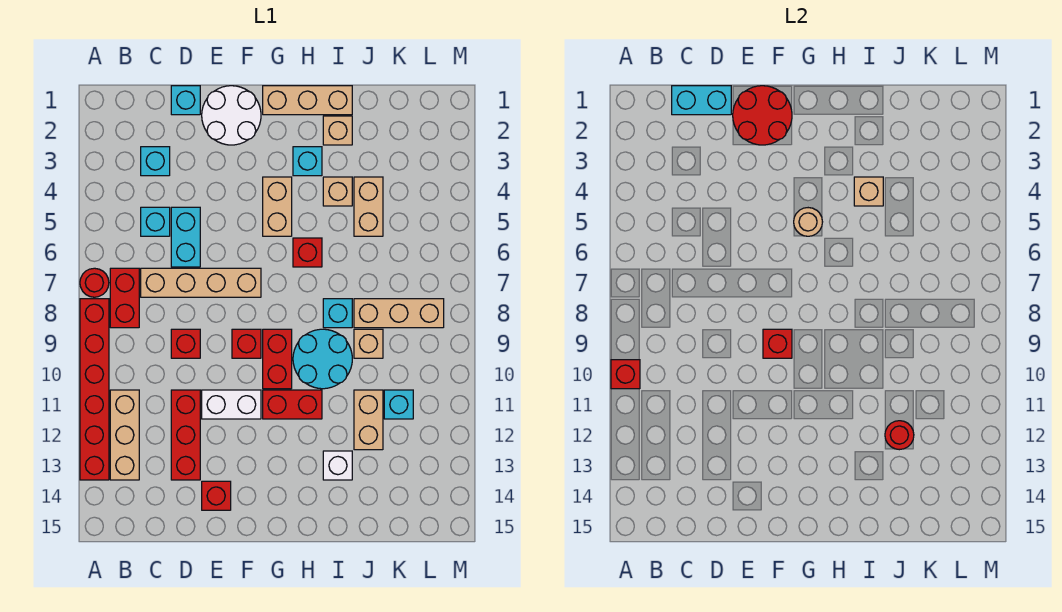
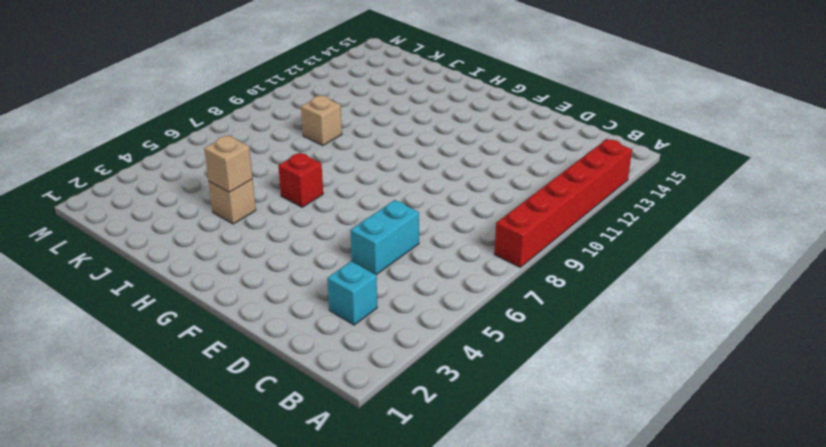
none -> red round brick A7 level 1
none -> red brick B7:B8 level 1
none -> tan brick B11:B13 level 1
none -> cyan brick C5 level 1

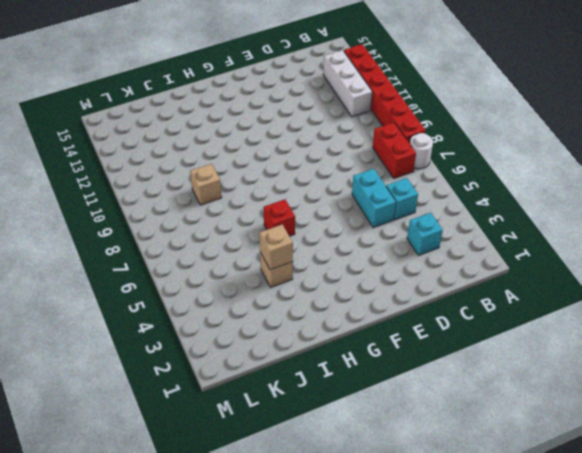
white round brick A7 level 1 -> red round brick A7 level 1
white brick B11:B13 level 1 -> tan brick B11:B13 level 1
none -> tan brick C7:F7 level 1
none -> cyan brick D1 level 1
none -> red brick D9 level 1
none -> red brick D11:D13 level 1

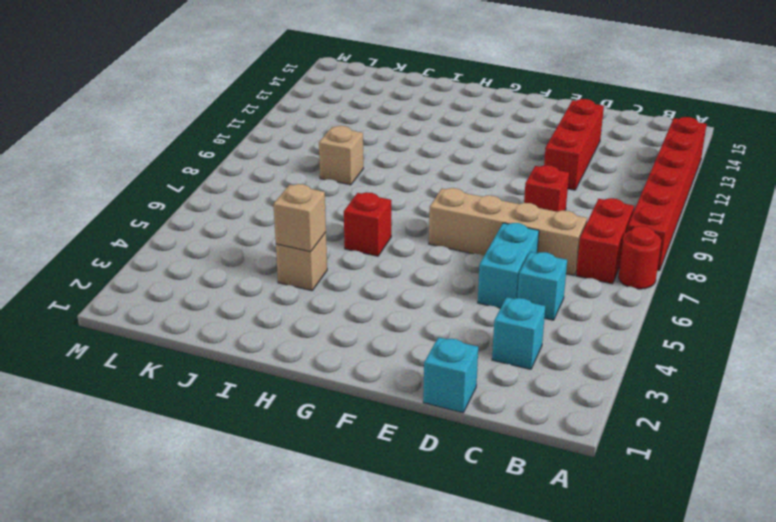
none -> tan brick B11:B13 level 1
none -> white round brick E1:F2 level 1
none -> white brick E11:F11 level 1
none -> red brick E14 level 1

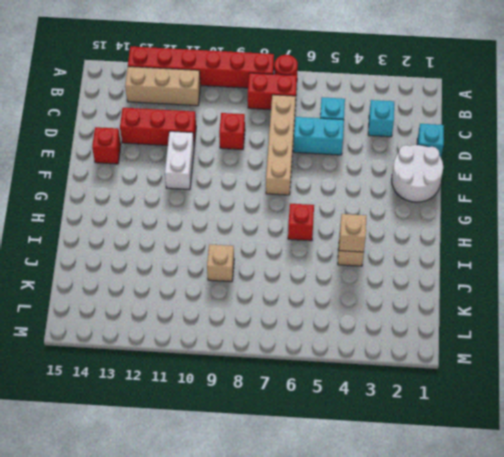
none -> red brick F9 level 1
none -> tan brick G1:I1 level 1
none -> tan brick G4:G5 level 1
none -> red brick G9:G10 level 1

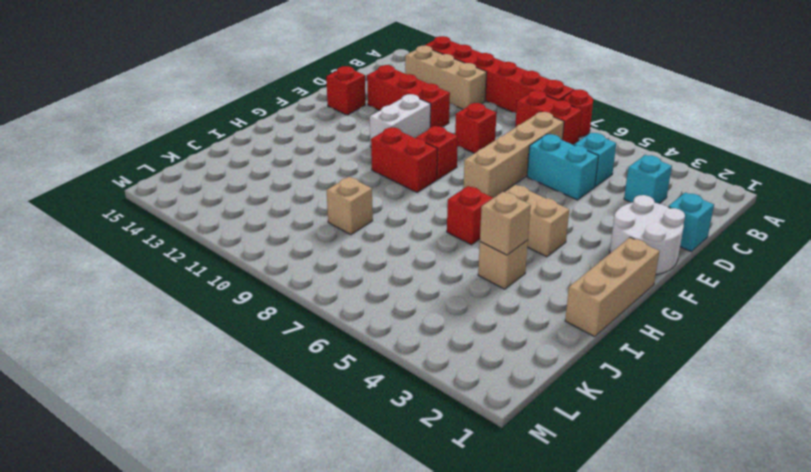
none -> red brick G11:H11 level 1
none -> cyan brick H3 level 1
none -> cyan round brick H9:I10 level 1
none -> tan brick I2 level 1

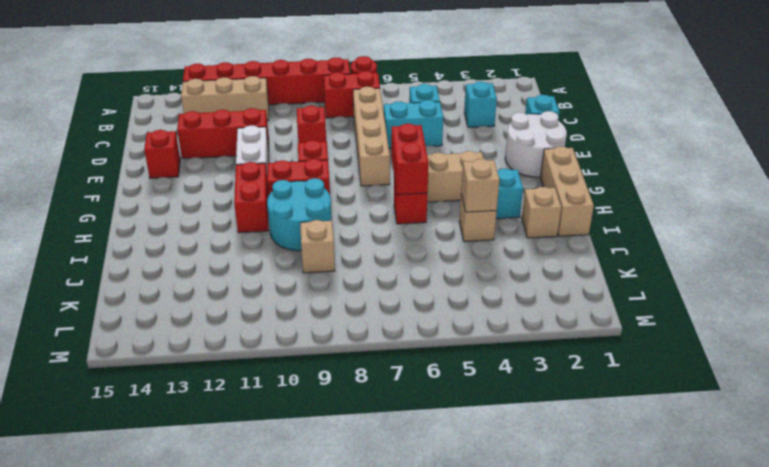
red brick G6:H6 level 2 -> none
none -> cyan brick I8 level 1
none -> white brick I13 level 1
none -> tan brick J4:J5 level 1
none -> tan brick J8:L8 level 1

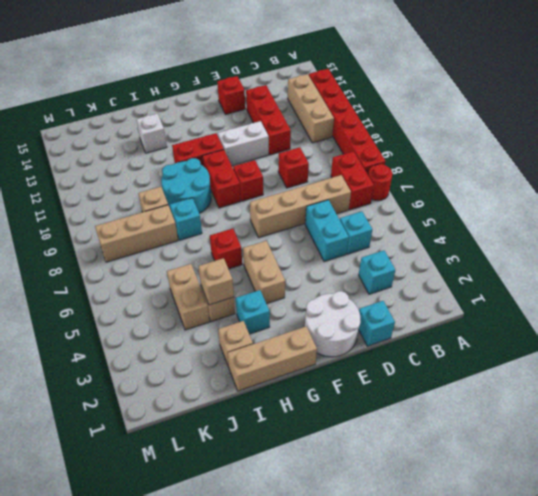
none -> tan brick J11:J12 level 1
none -> cyan brick K11 level 1
none -> red brick A10 level 2
none -> cyan brick C1:D1 level 2

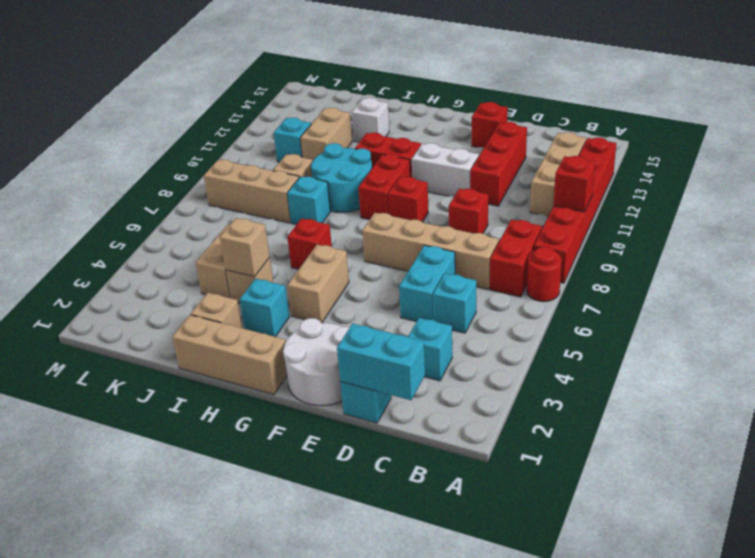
none -> red round brick E1:F2 level 2
none -> red brick F9 level 2
none -> tan round brick G5 level 2
none -> red round brick J12 level 2

